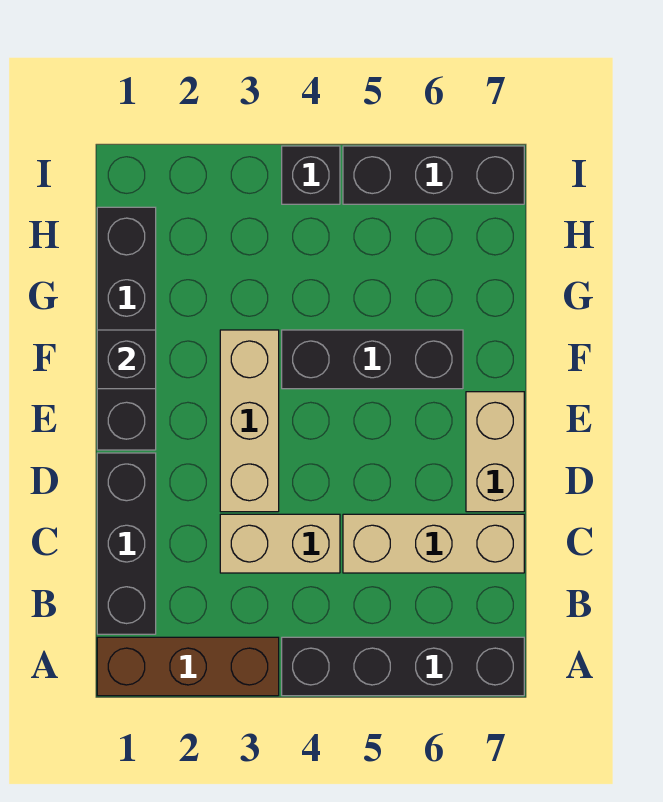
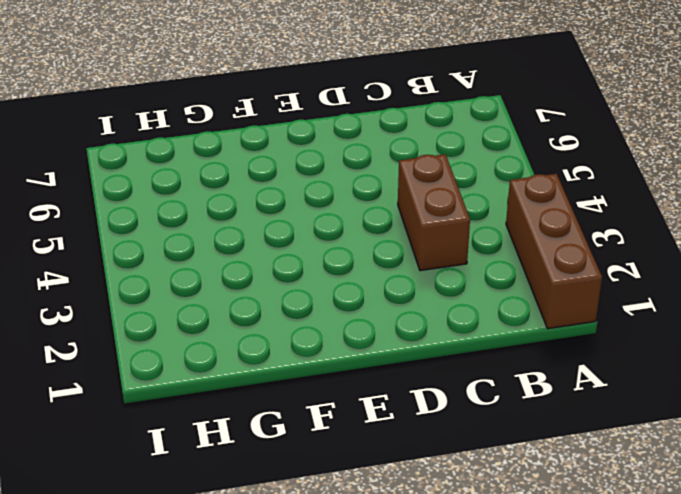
brown brick C3:C4 level 1 -> tan brick C3:C4 level 1
none -> black brick A4:A7 level 1
none -> black brick B1:D1 level 1
none -> tan brick C5:C7 level 1

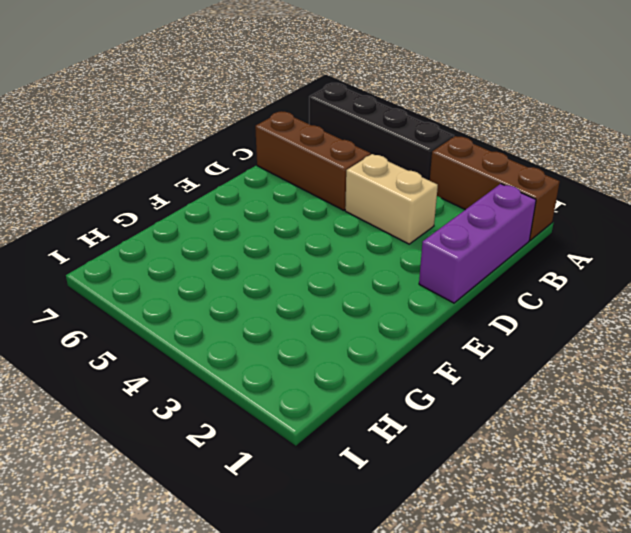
purple brick B1:D1 level 1 -> black brick B1:D1 level 1
brown brick C5:C7 level 1 -> tan brick C5:C7 level 1
none -> tan brick D3:F3 level 1
none -> tan brick D7:E7 level 1
none -> black brick E1:H1 level 1

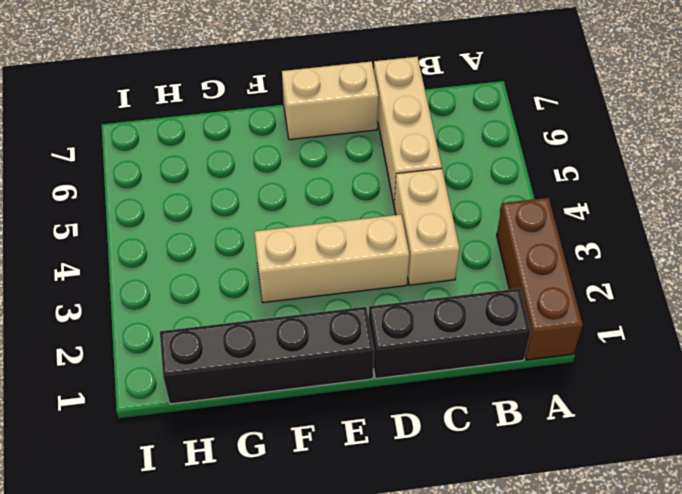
none -> black brick A4:A7 level 1
none -> black brick F4:F6 level 1
none -> black brick I4 level 1

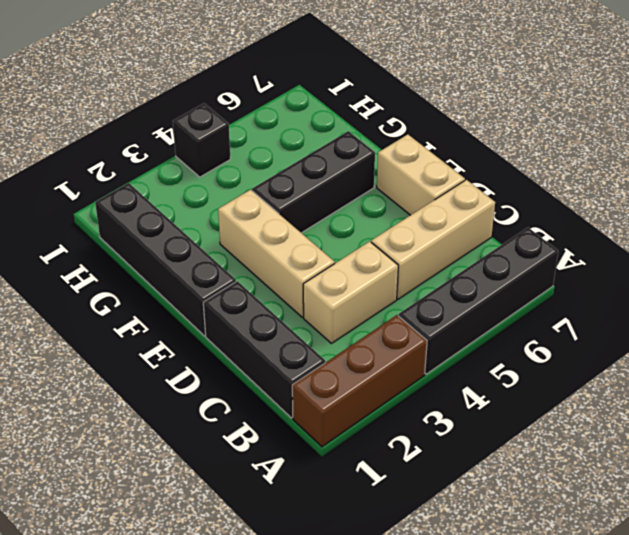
none -> black brick I5:I7 level 1
none -> black brick F1 level 2

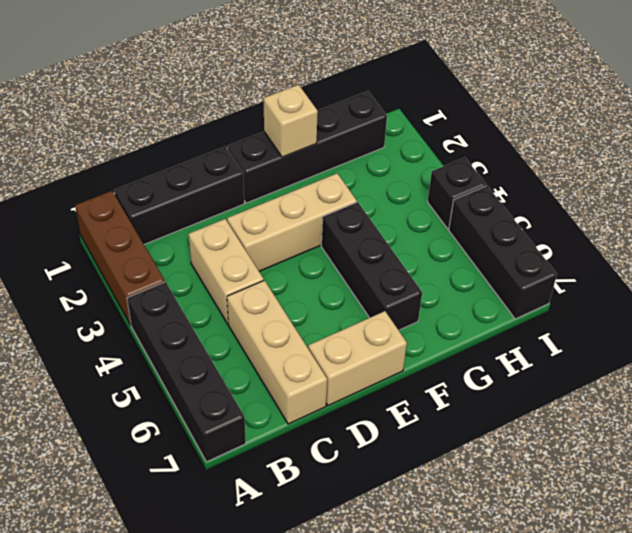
tan brick F1 level 2 -> black brick F1 level 2

